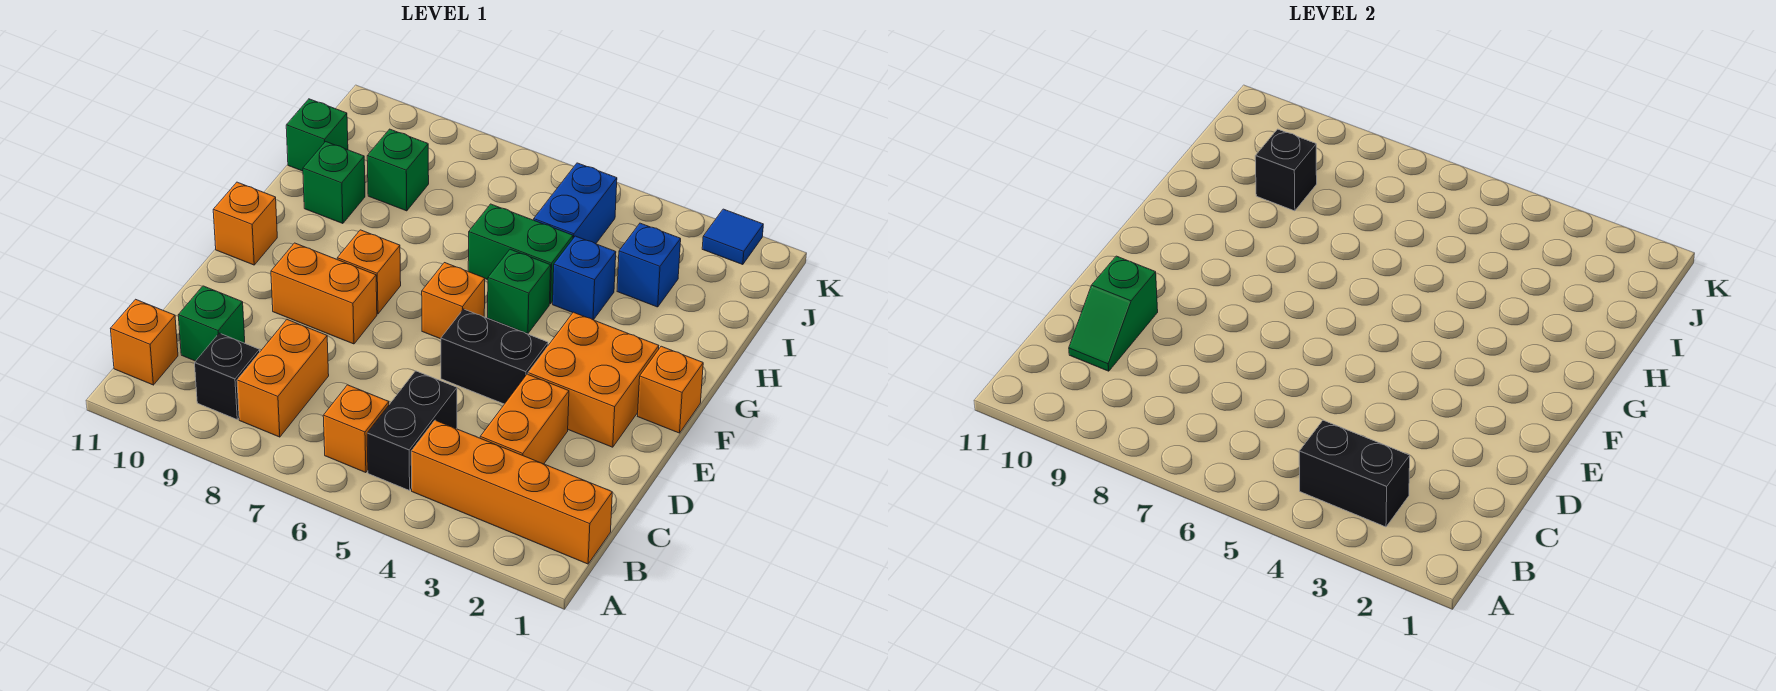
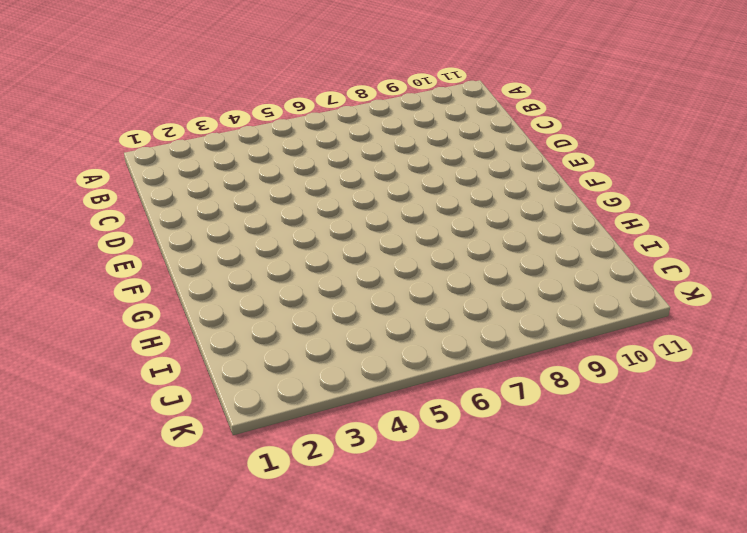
none -> orange brick B1:B4 level 1
none -> black brick B5:C5 level 1
none -> orange brick B6 level 1

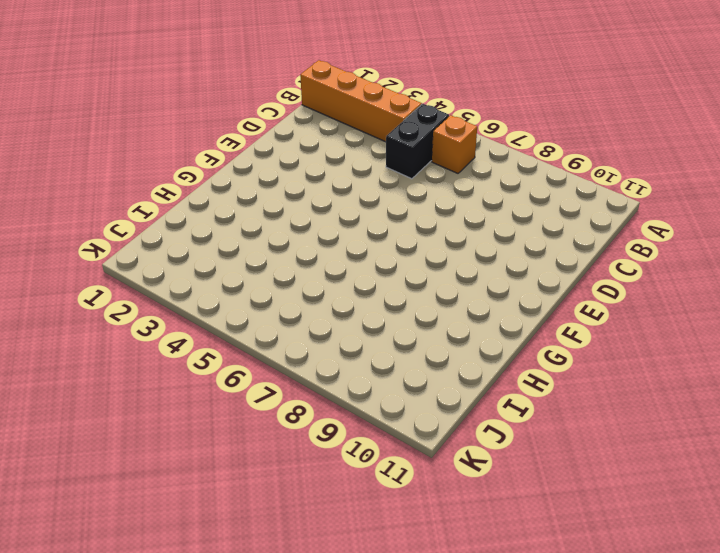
none -> orange brick B8:C8 level 1
none -> black brick B9 level 1
none -> orange brick B11 level 1

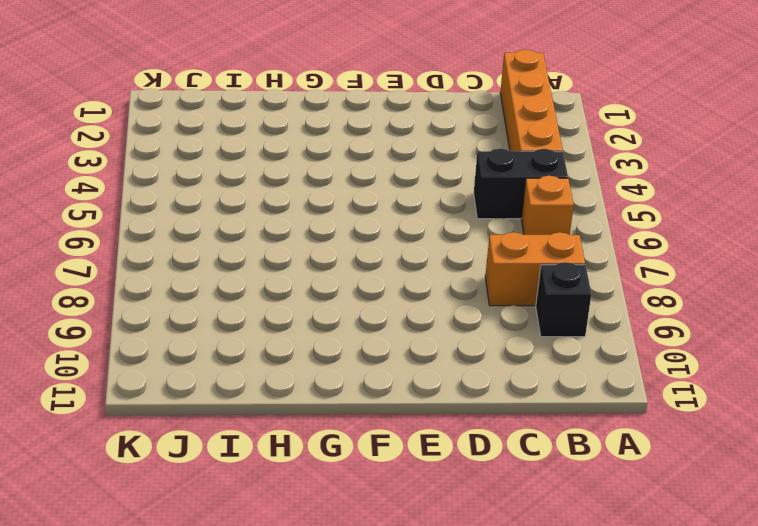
none -> orange brick B11 level 1
none -> orange brick C3:D3 level 1
none -> green brick C10 level 1

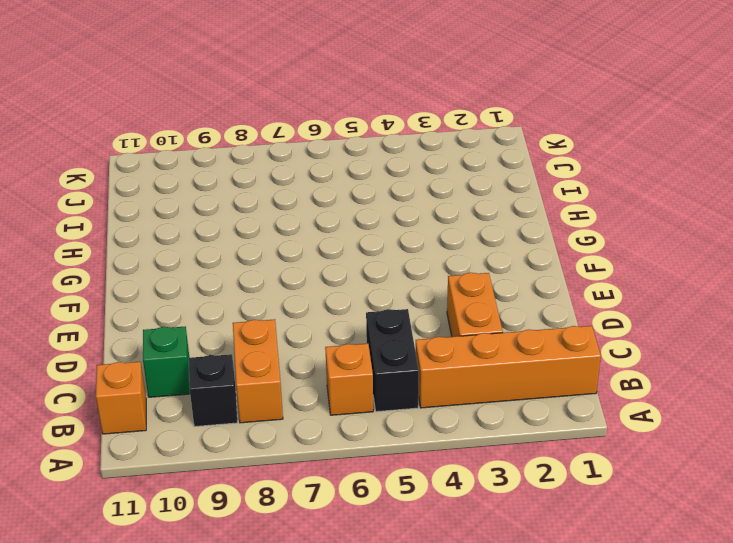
none -> orange brick E2:F3 level 1
none -> black brick E4:E5 level 1
none -> orange brick E8:E9 level 1

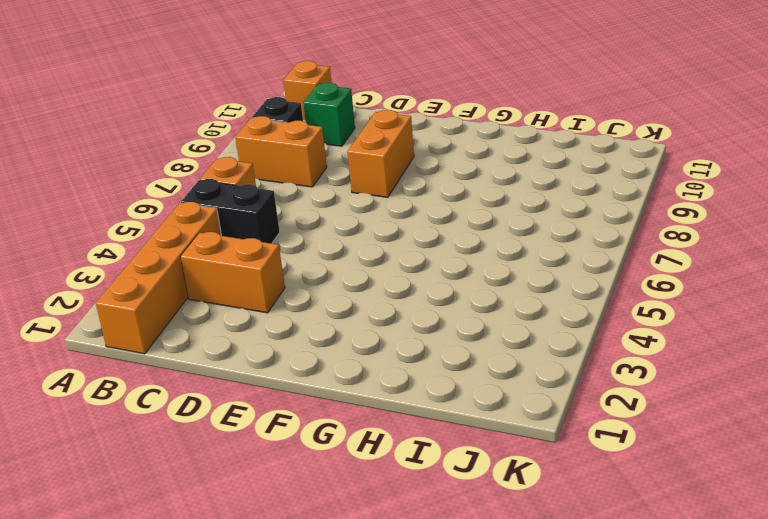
none -> orange brick E2:F3 level 1
none -> black brick E4:E5 level 1
none -> orange brick F1 level 1

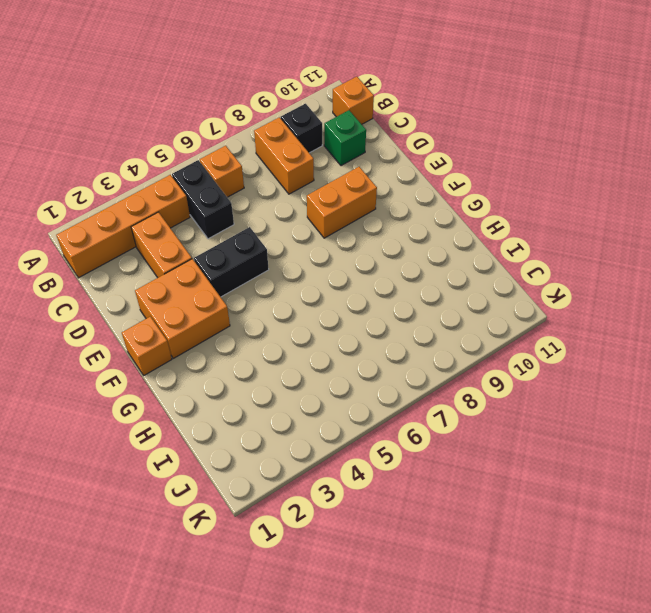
none -> orange brick F6 level 1
none -> orange brick F8 level 1
none -> orange brick F11 level 1

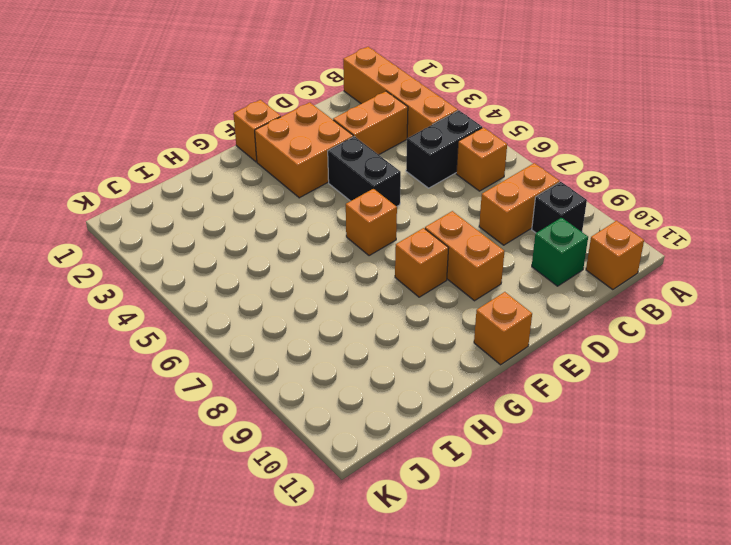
none -> green brick G5 level 1
none -> blue brick H4 level 1
none -> green brick H5:H6 level 1

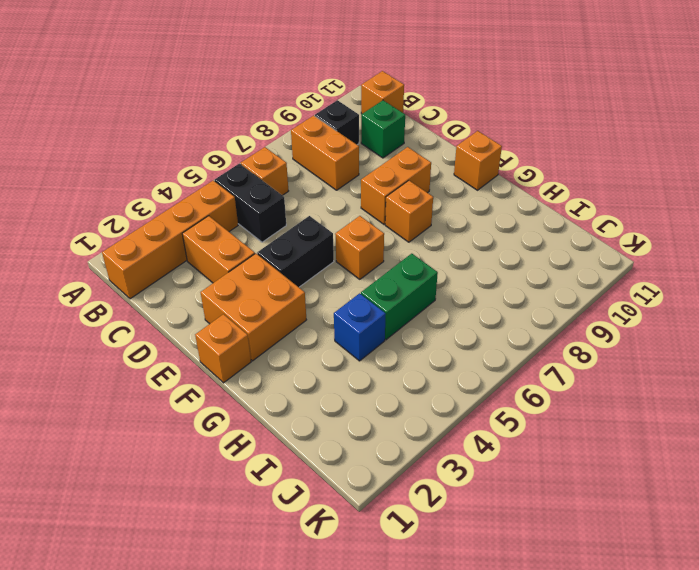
none -> green brick G5 level 1
none -> green brick H10 level 1
none -> blue brick I3 level 1

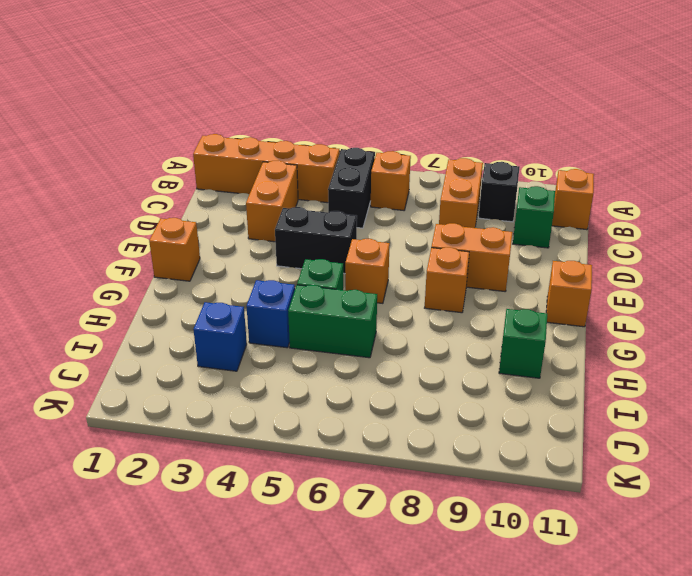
none -> orange brick E2:F3 level 1
none -> blue brick I5:J5 level 1
none -> green brick I9 level 1

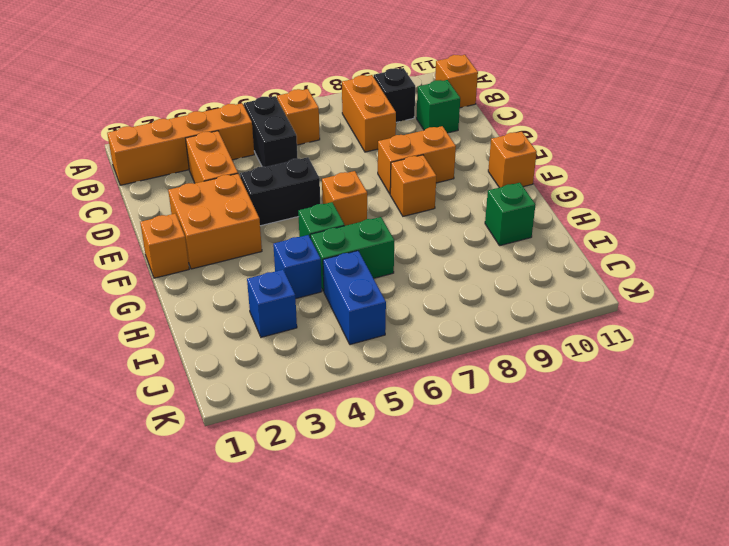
none -> green brick I9 level 1
none -> green brick I11 level 1
none -> blue tile K2 level 1

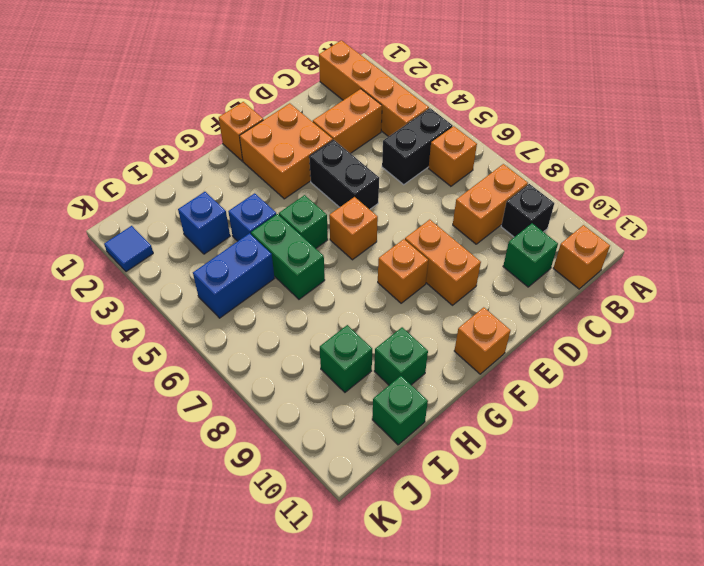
none -> black brick B3:B4 level 2
none -> green slope C10:D10 level 2 top D
none -> black brick I9 level 2

